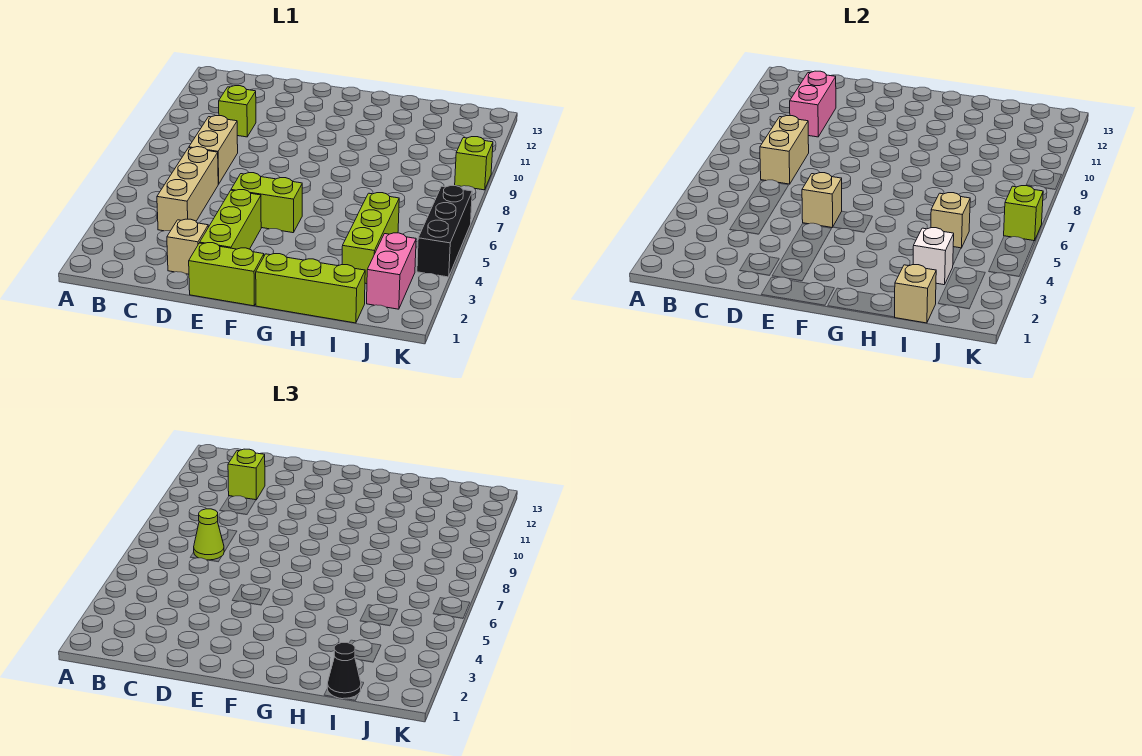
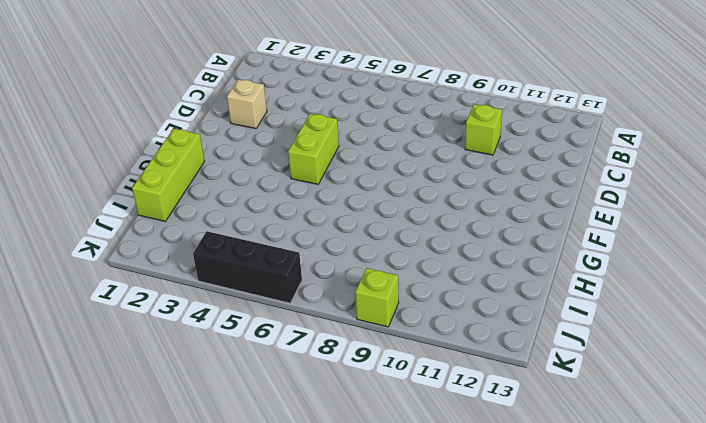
none -> tan brick C4:C6 level 1
none -> tan brick C7:C8 level 1
none -> lime brick E1:F1 level 1

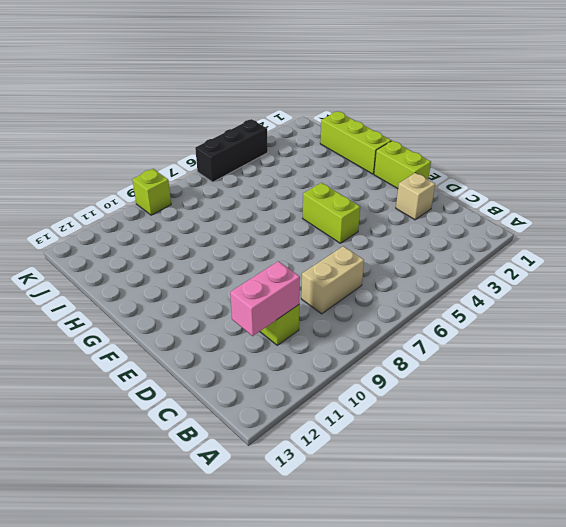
none -> tan brick C4:C6 level 1
none -> lime brick E2:E4 level 1
none -> lime brick I3:I5 level 1

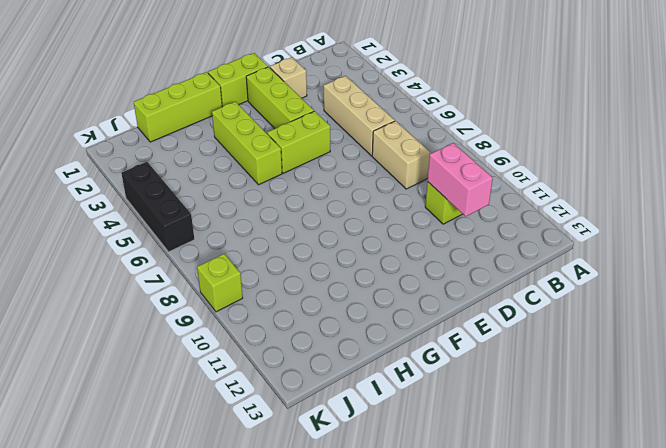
lime brick G3:G5 level 1 -> lime brick I3:I5 level 1
none -> pink brick J2:J3 level 1
none -> tan brick C7:C8 level 2
none -> tan brick E5 level 2

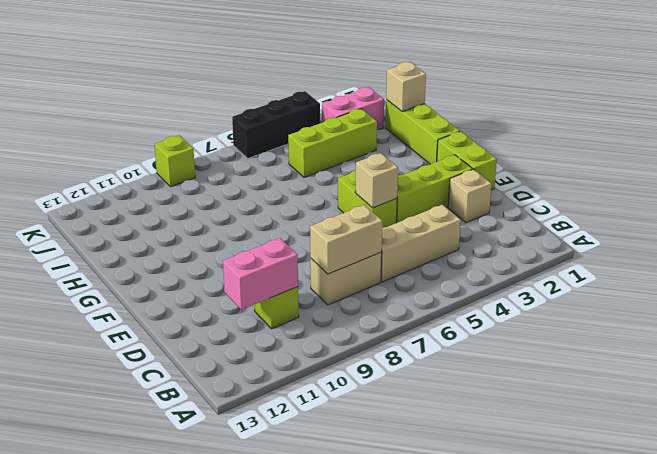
none -> white brick I3 level 2
none -> tan brick I5 level 2
none -> lime brick K6 level 2

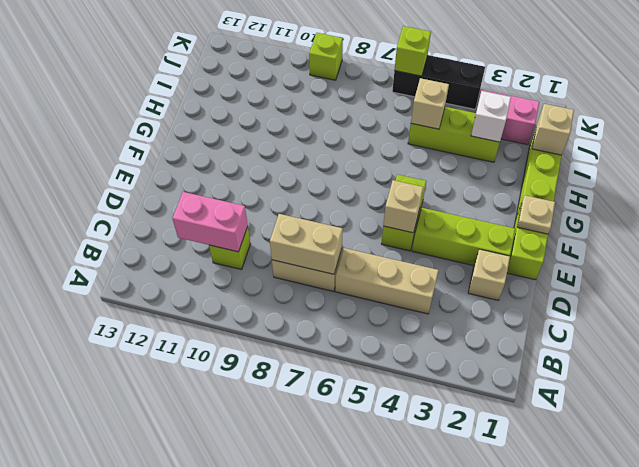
tan plate F1 level 2 -> none
none -> lime cone C7 level 3
none -> lime brick C11 level 3
none -> black cone I1 level 3

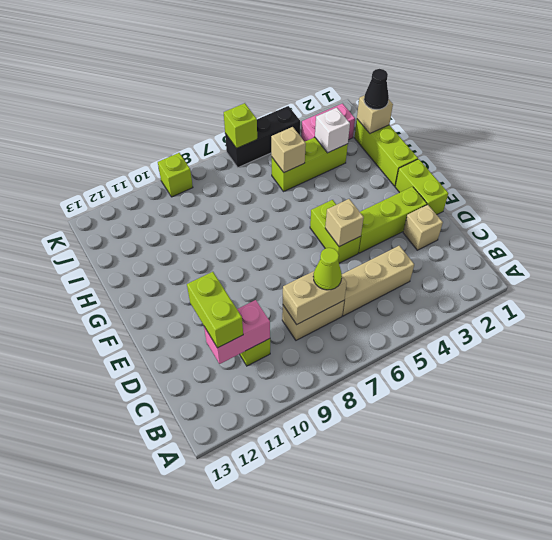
lime brick C11:D11 level 3 -> lime brick C11 level 3

